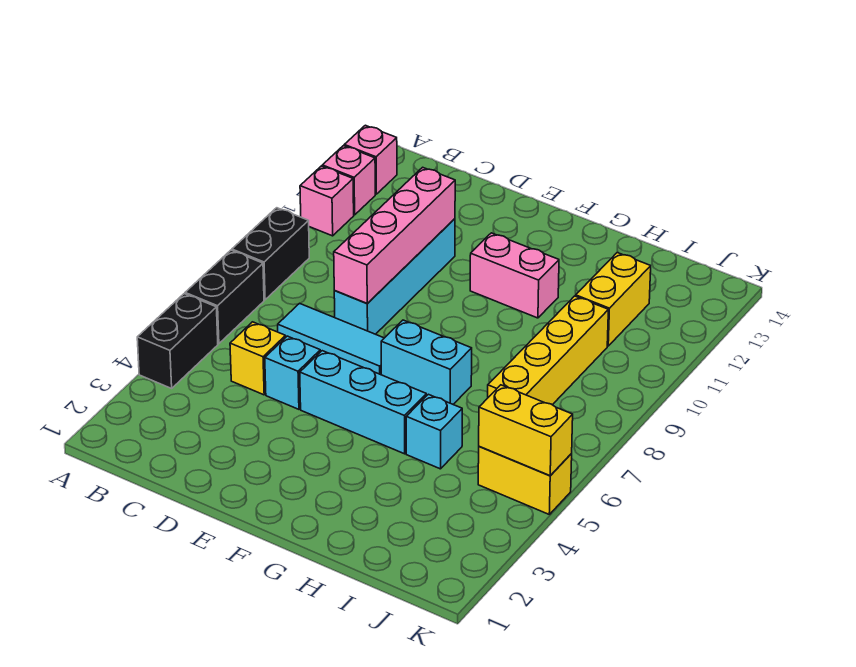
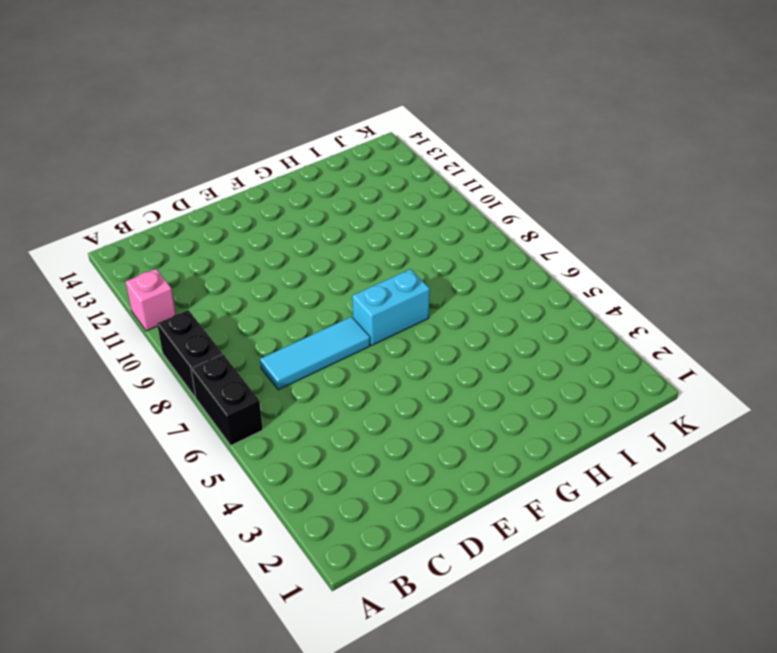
none -> black brick A4:A5 level 1
none -> pink brick A12 level 1
none -> pink brick A13 level 1

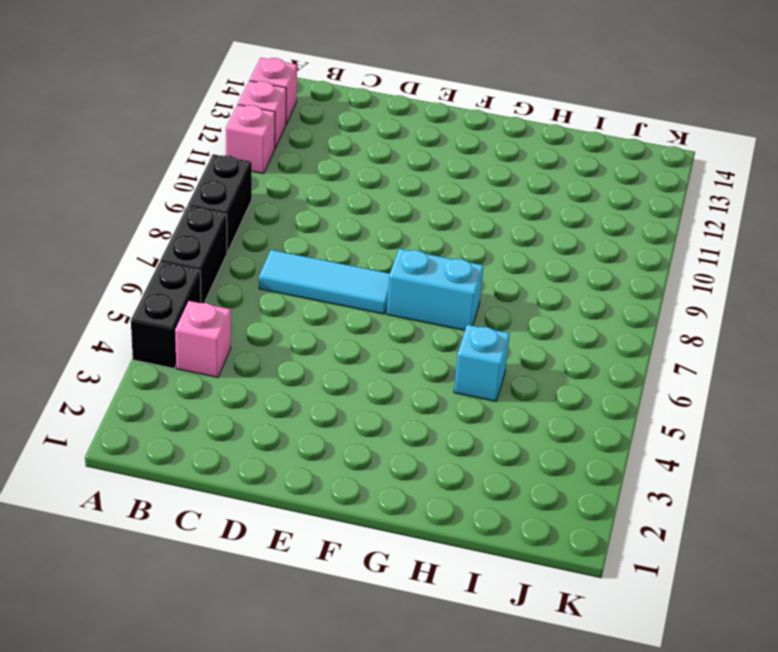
pink brick B4 level 1 -> none
none -> yellow brick C5 level 1
none -> cyan brick D5 level 1
none -> cyan brick D8:D11 level 1

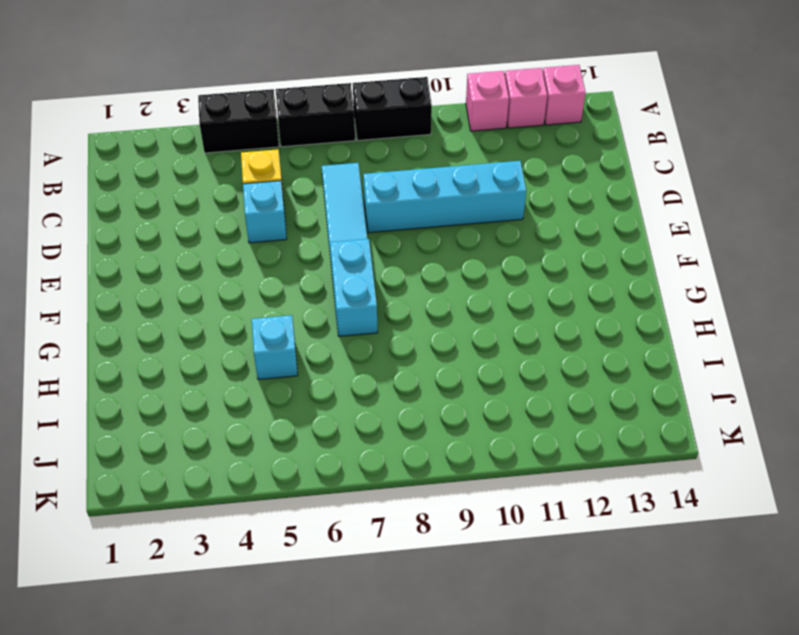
none -> cyan brick E5:G5 level 1
none -> pink brick F11:G11 level 1
none -> yellow brick I7:I10 level 1

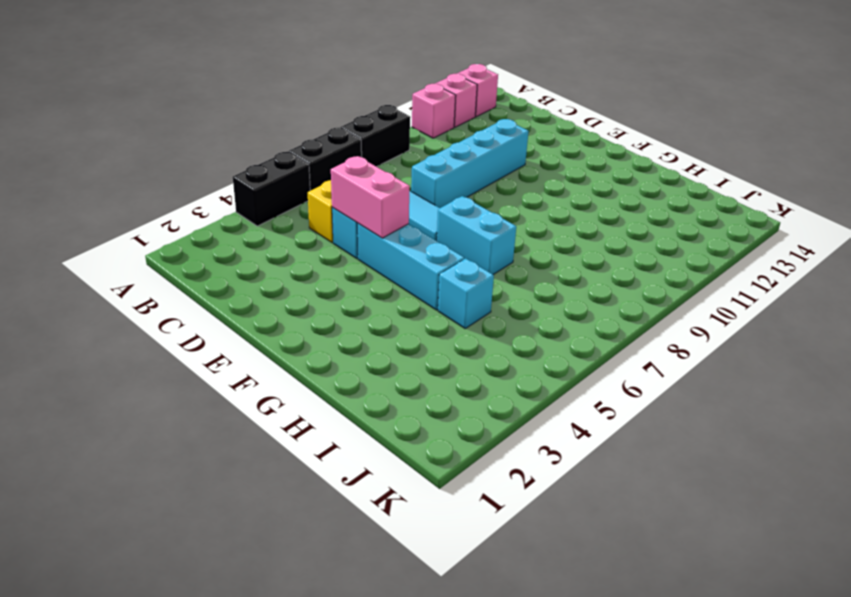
pink brick D5:E5 level 2 -> pink brick F11:G11 level 1
none -> yellow brick I7:I10 level 1
none -> yellow brick I11:I12 level 1
none -> yellow brick J5:K5 level 1

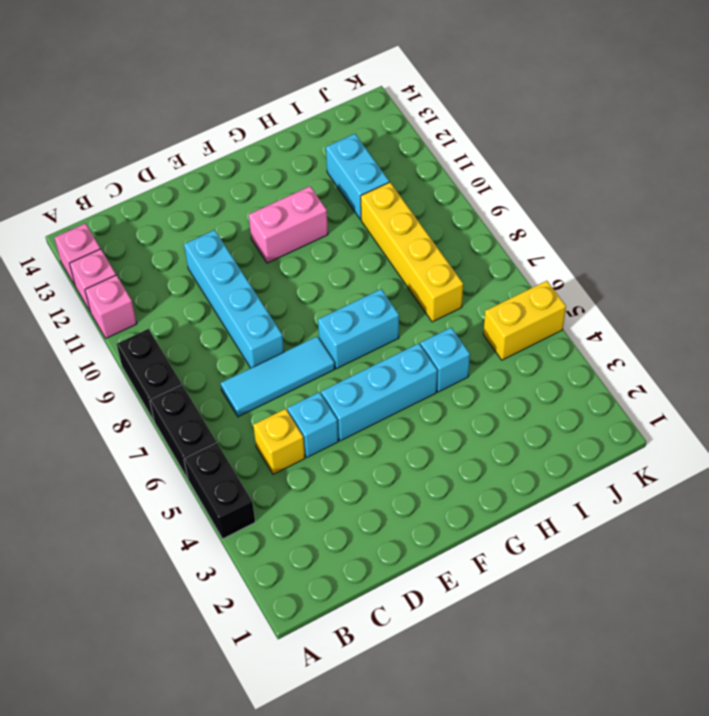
cyan brick I11:I12 level 1 -> yellow brick I11:I12 level 1
none -> pink brick D8:D11 level 2
none -> yellow brick J5:K5 level 2

